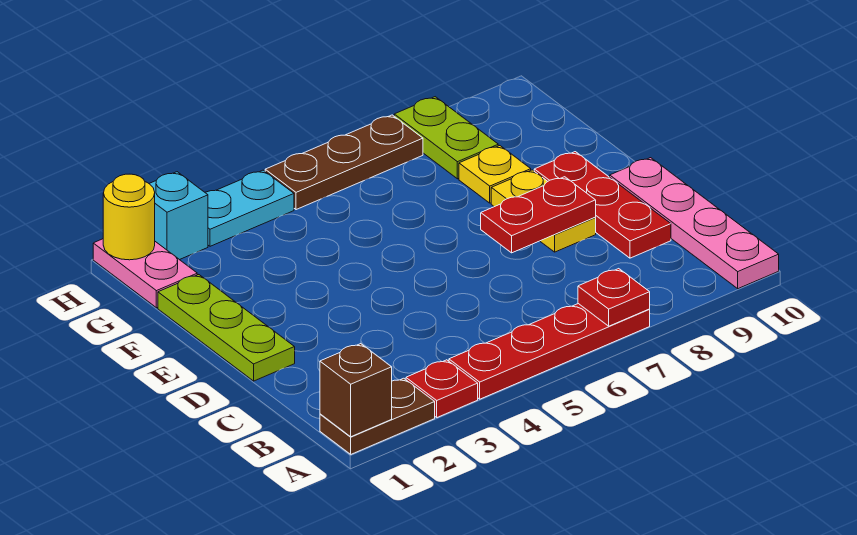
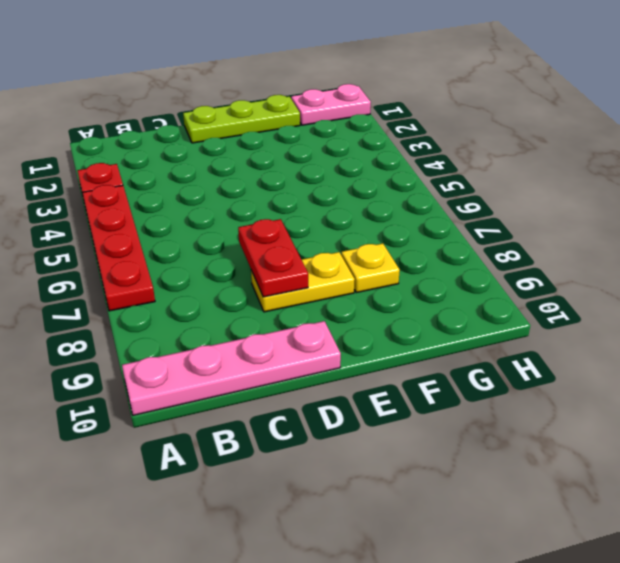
none -> brown plate A1:A2 level 1
none -> red plate C9:E9 level 1
none -> lime plate G8:H8 level 1

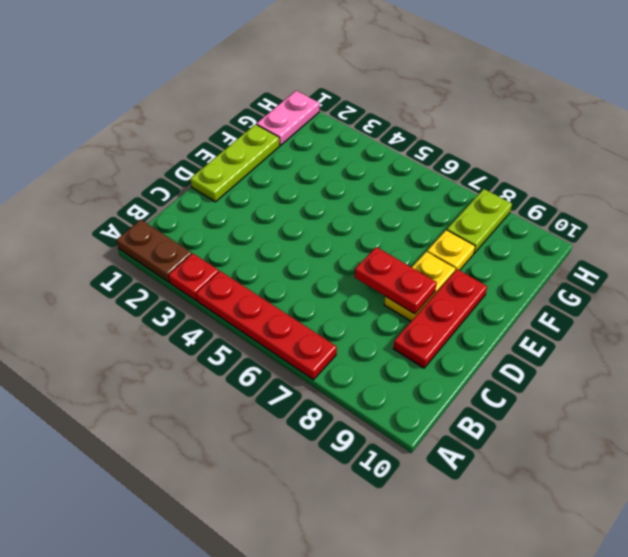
none -> pink plate A10:D10 level 1
none -> cyan brick H2 level 1
none -> cyan plate H3:H4 level 1

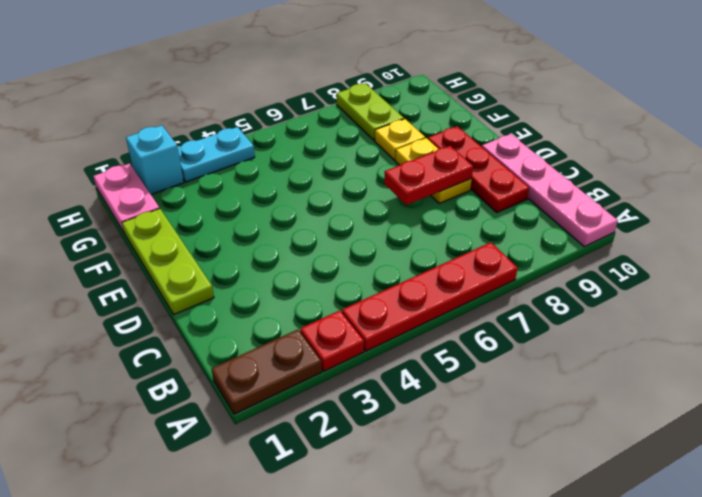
none -> brown plate H5:H7 level 1
none -> brown brick A1 level 2
none -> red plate A7 level 2

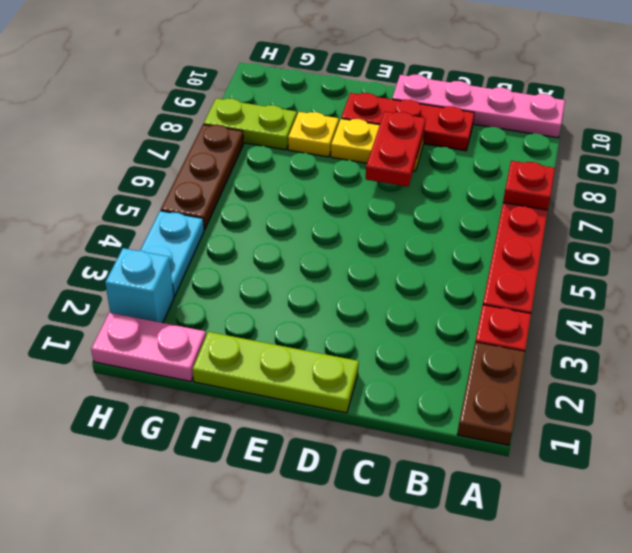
none -> brown brick A1 level 2
none -> yellow round brick H1 level 2

